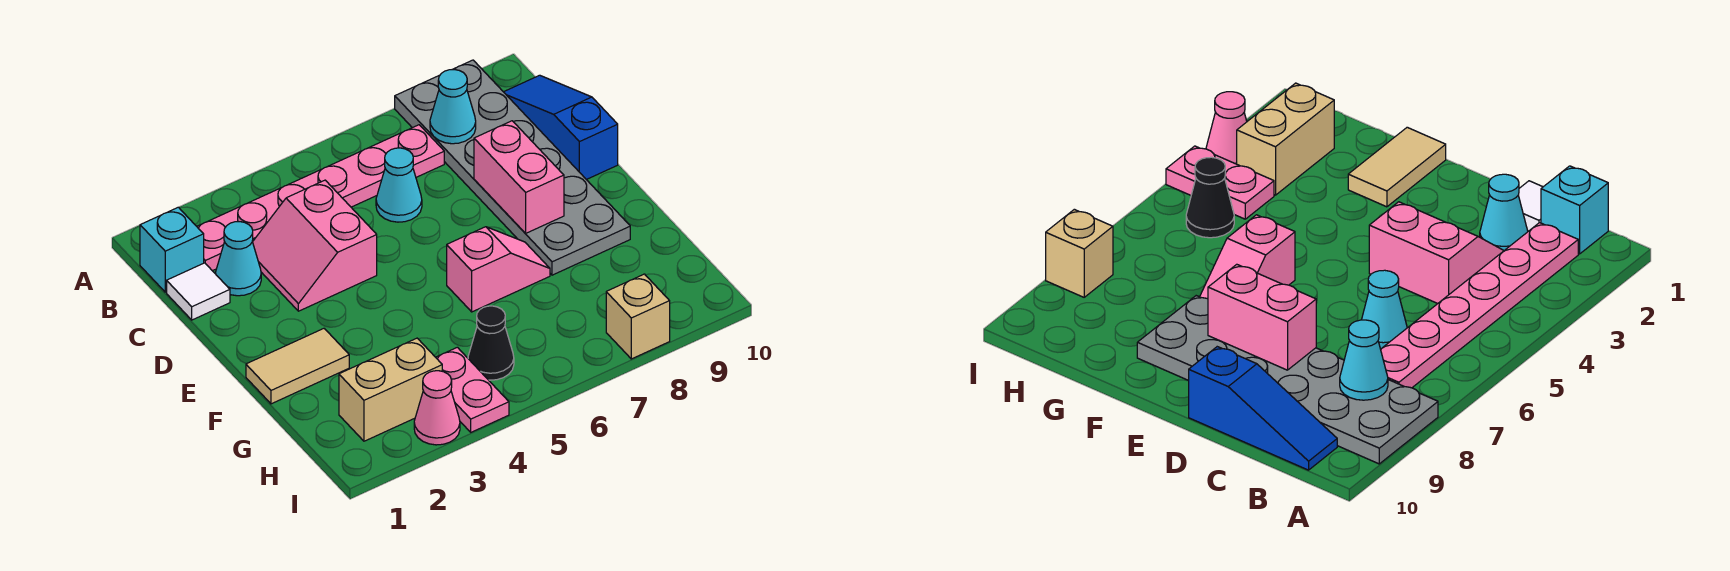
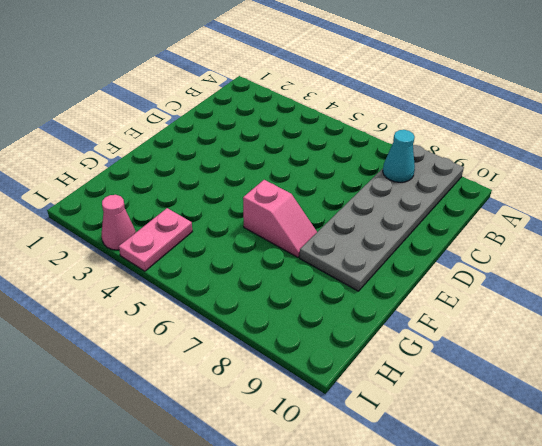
none -> cyan brick B1 level 1
none -> pink plate B2:B7 level 1
none -> blue slope B10:D10 level 1 top D

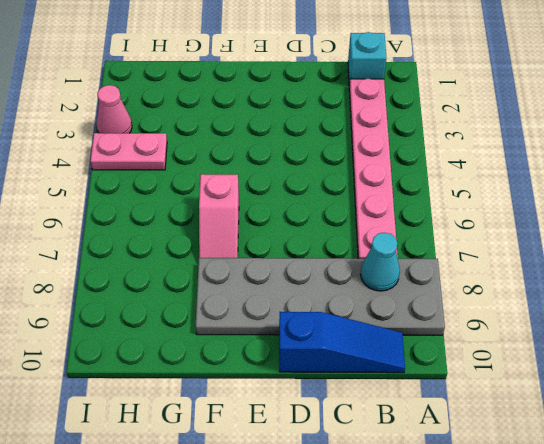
none -> white tile C1 level 1
none -> cyan cone C2 level 1
none -> pink slope C3:D4 level 1 top 4

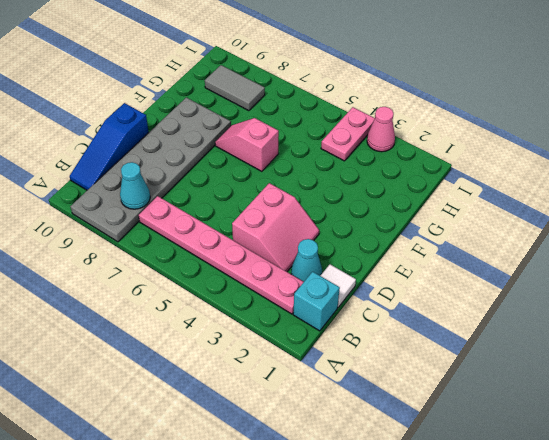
grey tile H8:H9 level 1 -> none
none -> cyan cone C6 level 1
none -> tan tile F1:F2 level 1
none -> tan brick H2:H3 level 1

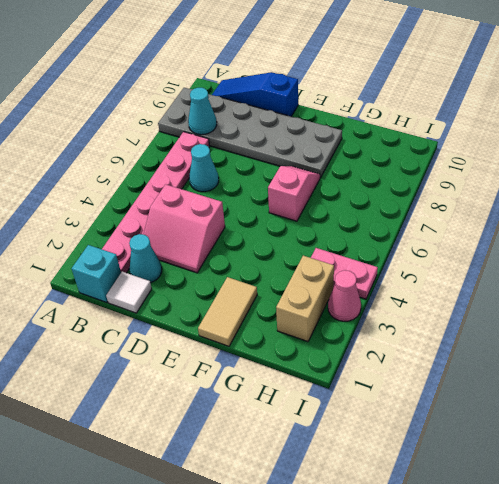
none -> black cone H5 level 1
none -> tan brick I8 level 1
none -> pink brick D8:E8 level 2

